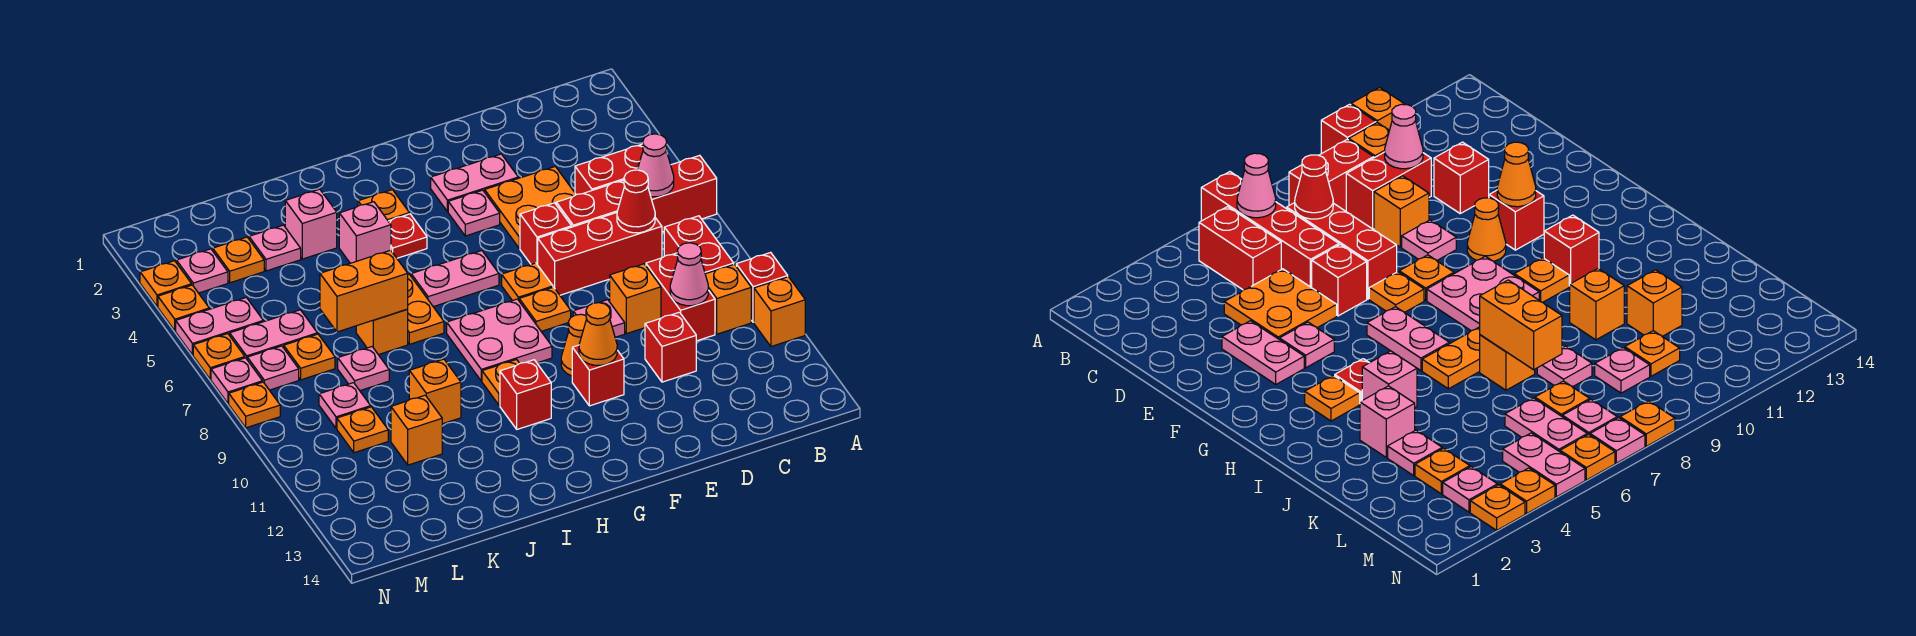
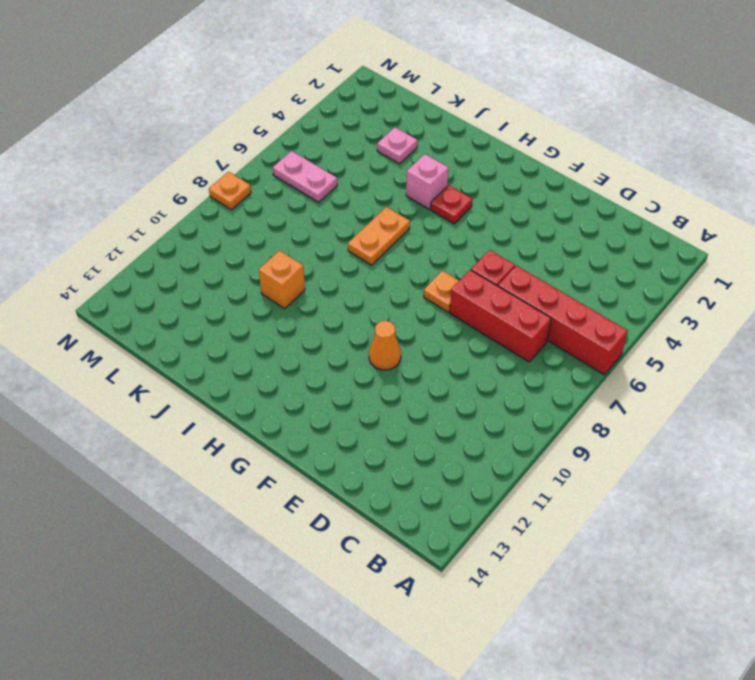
none -> red brick A10 level 1
none -> orange brick A11 level 1
none -> red brick B5:C5 level 1
none -> red brick B8:B9 level 1

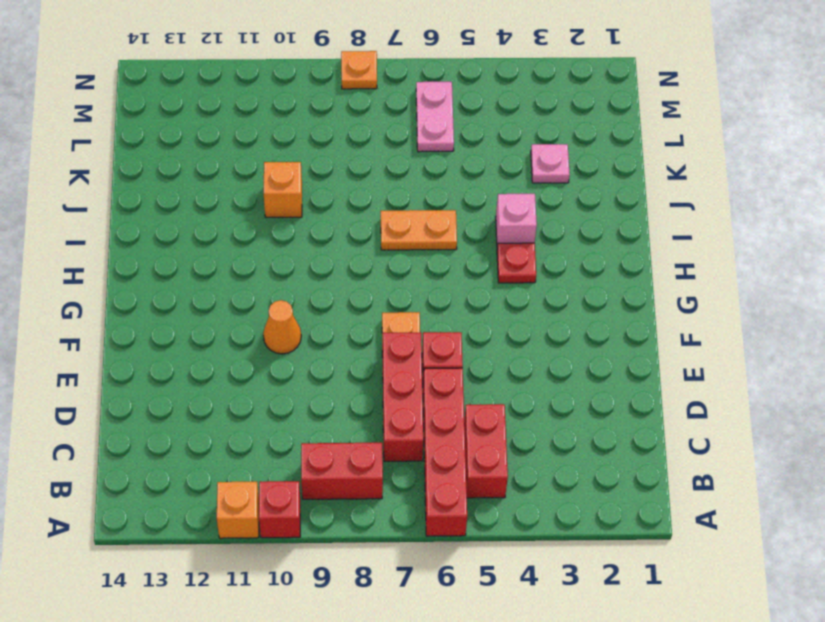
none -> orange brick B10 level 1
none -> red brick C9:C10 level 1
none -> orange plate D4:E5 level 1
none -> orange brick D9 level 1

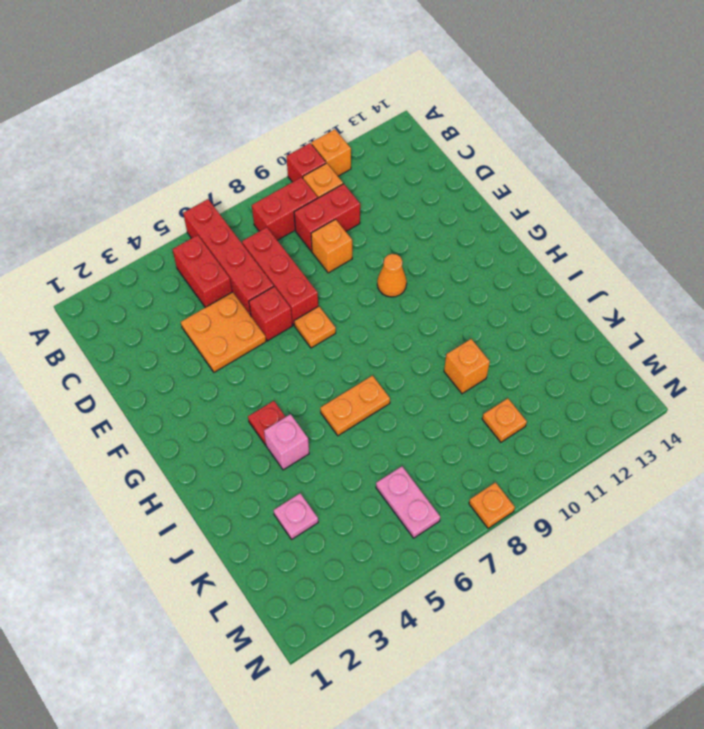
none -> red brick D11 level 1
none -> pink plate E3:F3 level 1
none -> pink plate E9 level 1
none -> pink plate F4 level 1

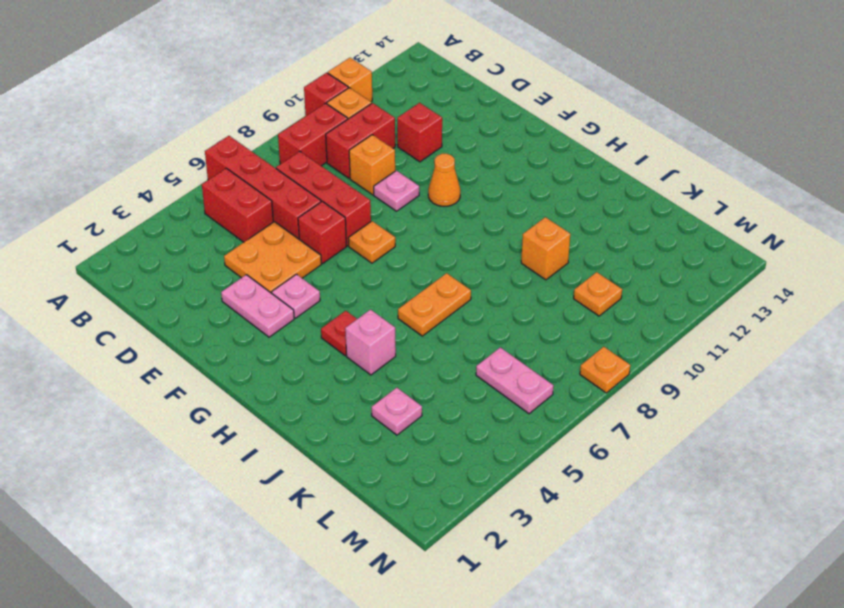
none -> orange plate F8 level 1
none -> red brick F11 level 1
none -> pink plate G6:H6 level 1
none -> pink plate G8:H9 level 1

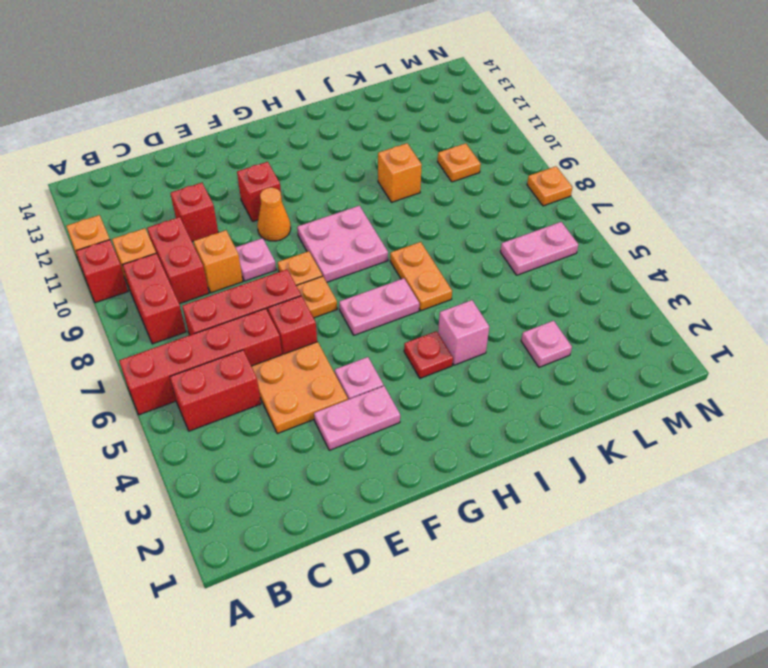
none -> orange plate H3 level 1
none -> orange plate H10 level 1
none -> red brick H11 level 1
none -> pink brick J3 level 1

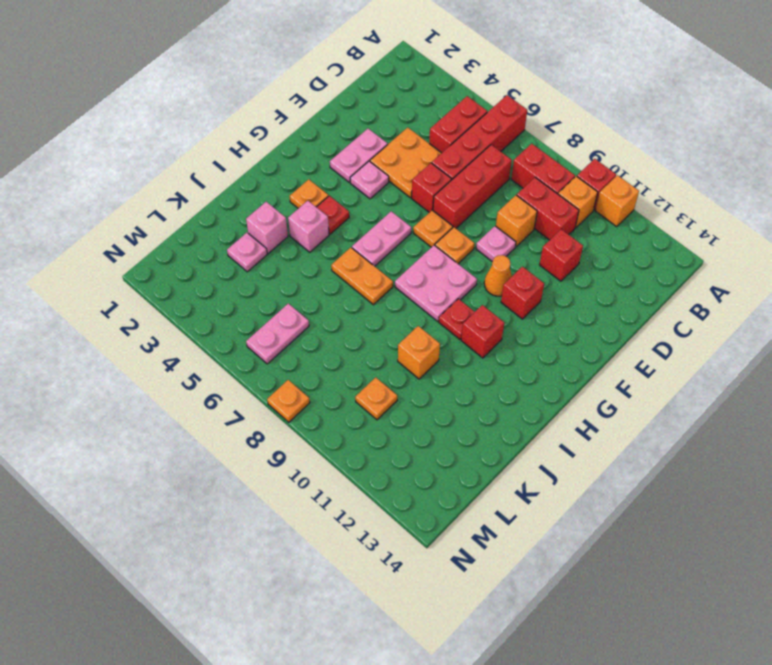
red plate H10 level 1 -> orange plate H10 level 1
none -> orange brick J7 level 1
none -> pink plate K8 level 1
none -> orange brick K11 level 1
none -> orange plate L3 level 1

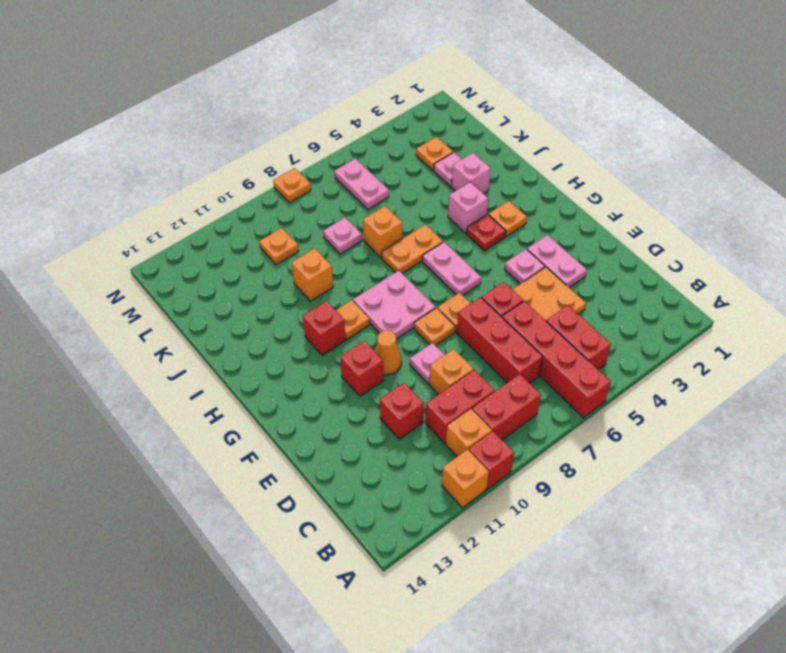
none -> orange brick K11 level 1
none -> orange plate L7 level 1
none -> pink plate L9 level 1
none -> pink plate M3 level 1

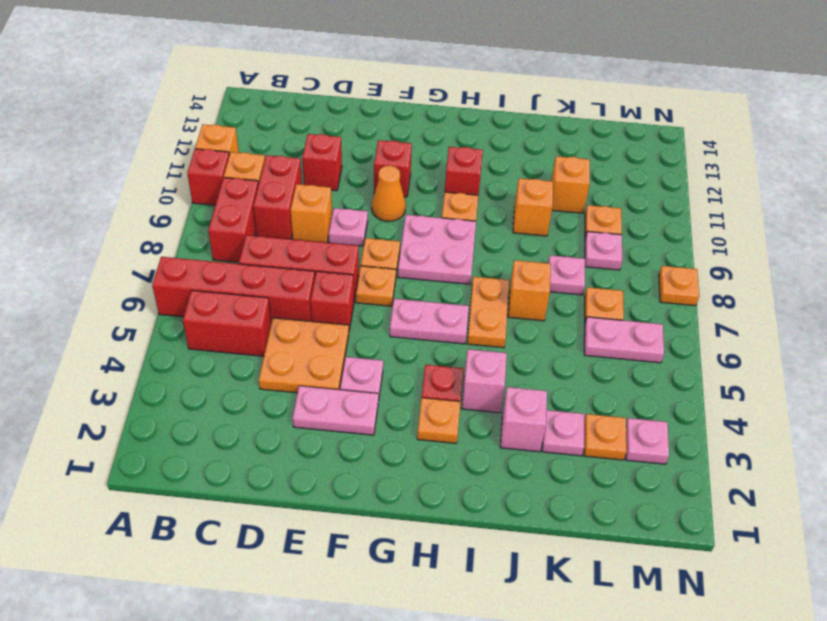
none -> pink plate M5:N5 level 1
none -> pink plate M7 level 1
none -> orange plate N3 level 1
none -> orange plate N4 level 1

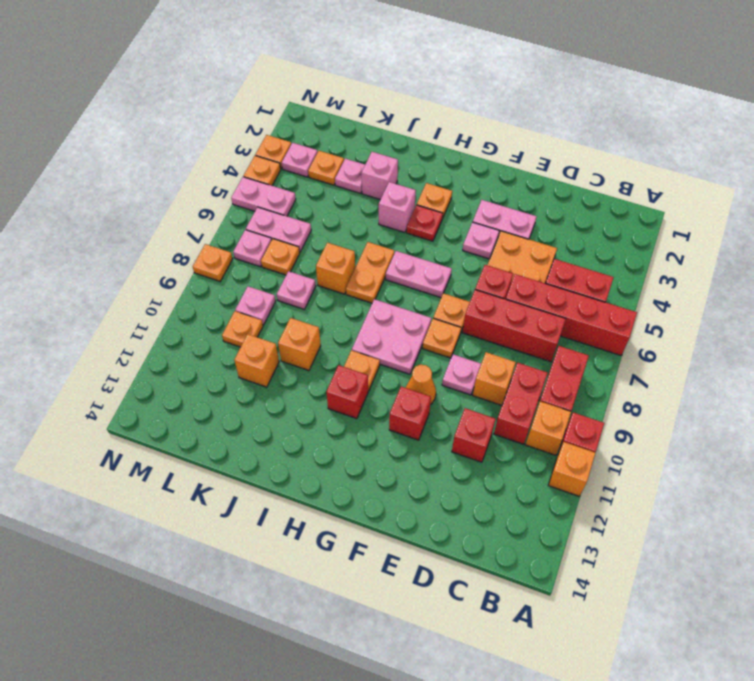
none -> orange plate N6 level 1
none -> pink plate N7 level 1
none -> pink cone B6 level 2
none -> red cone C7 level 2

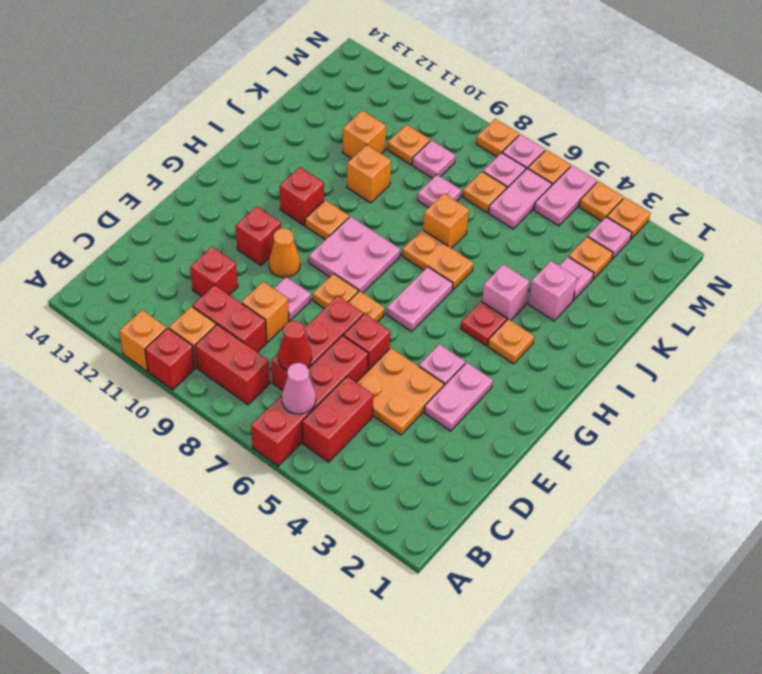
none -> pink cone C10 level 2
none -> orange cone F11 level 2
none -> orange brick J7:K7 level 2

